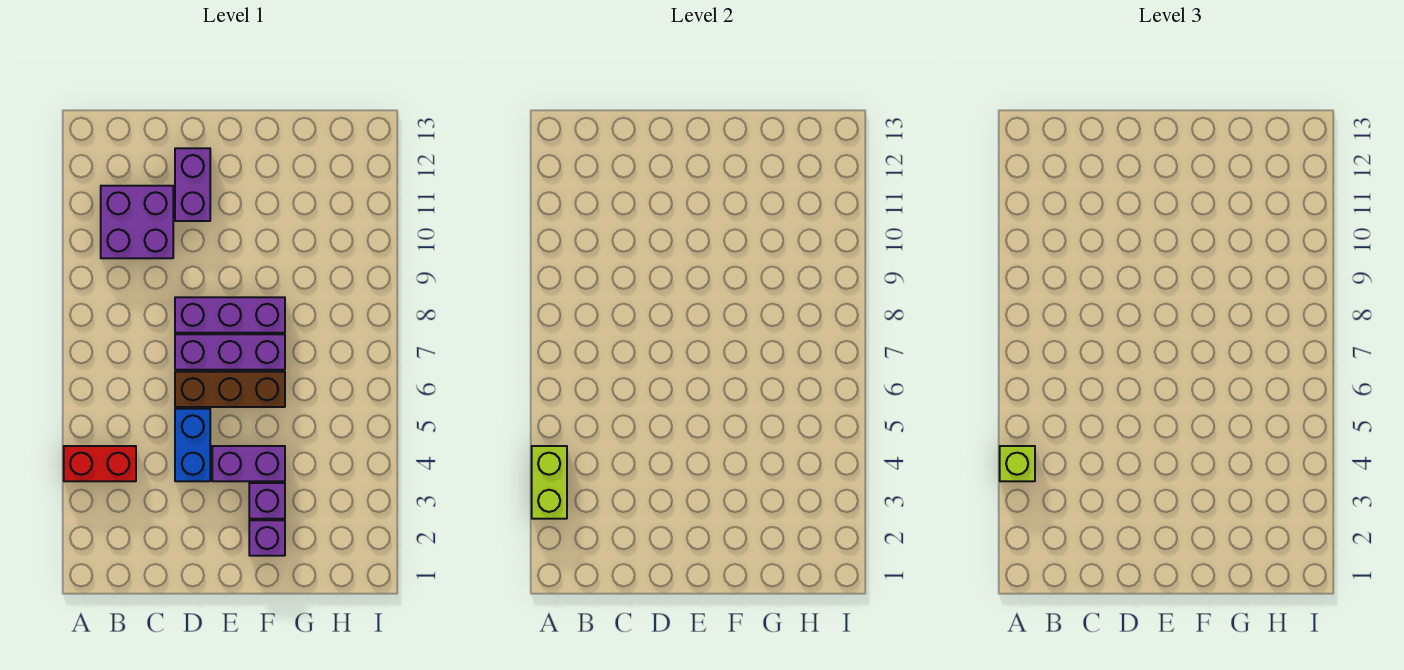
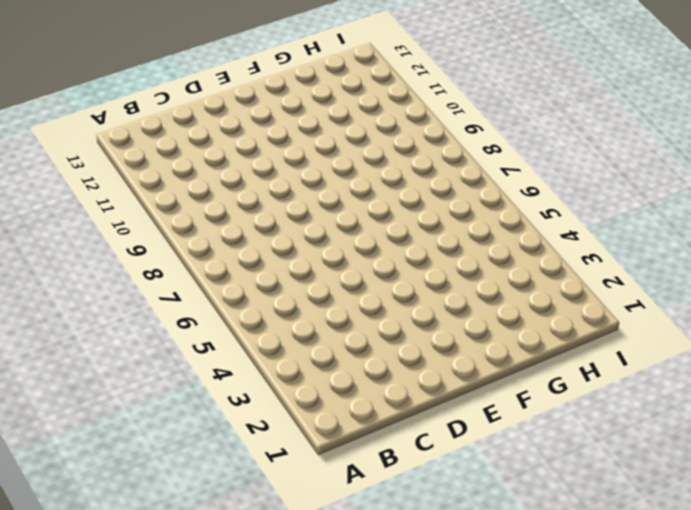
none -> red brick A4:B4 level 1
none -> purple brick B10:C11 level 1
none -> blue brick D4:D5 level 1

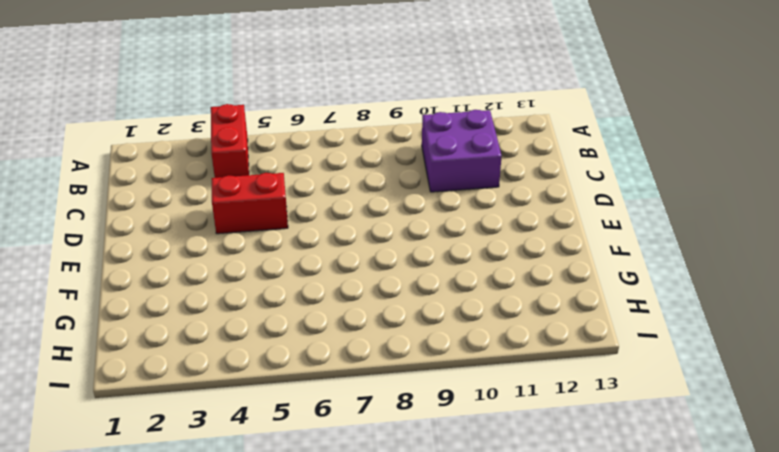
red brick D4:D5 level 1 -> blue brick D4:D5 level 1
none -> brown brick D6:F6 level 1
none -> purple brick D7:F7 level 1
none -> purple brick D8:F8 level 1

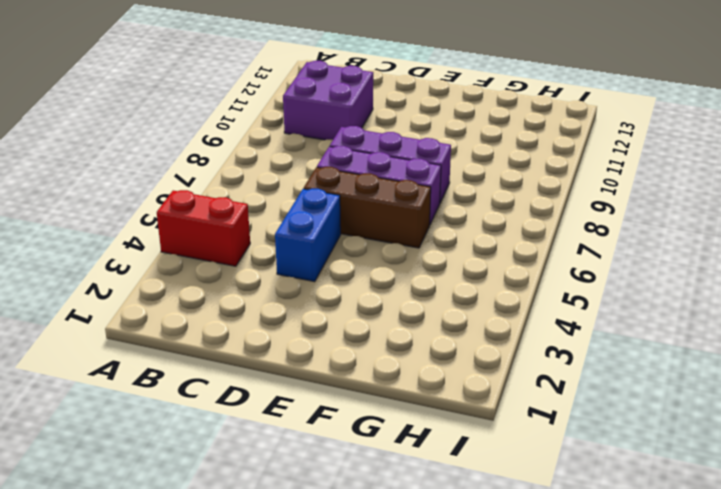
none -> purple brick D11:D12 level 1
none -> purple brick E4:F4 level 1
none -> purple brick F2 level 1

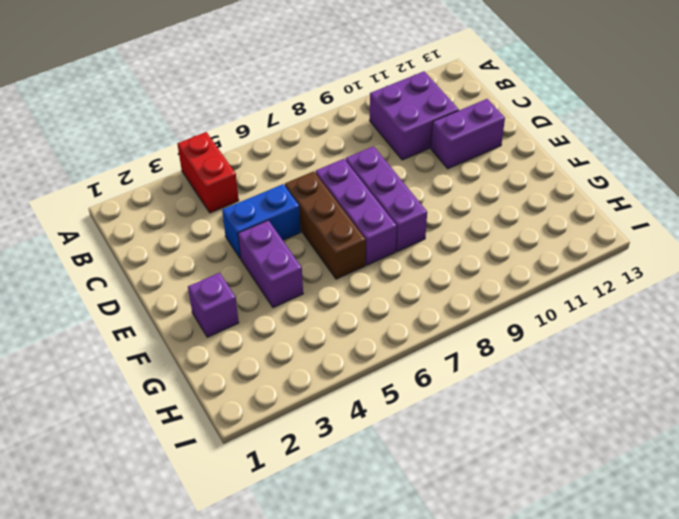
none -> purple brick F3 level 1
none -> lime brick A3:A4 level 2
none -> lime brick A4 level 3

